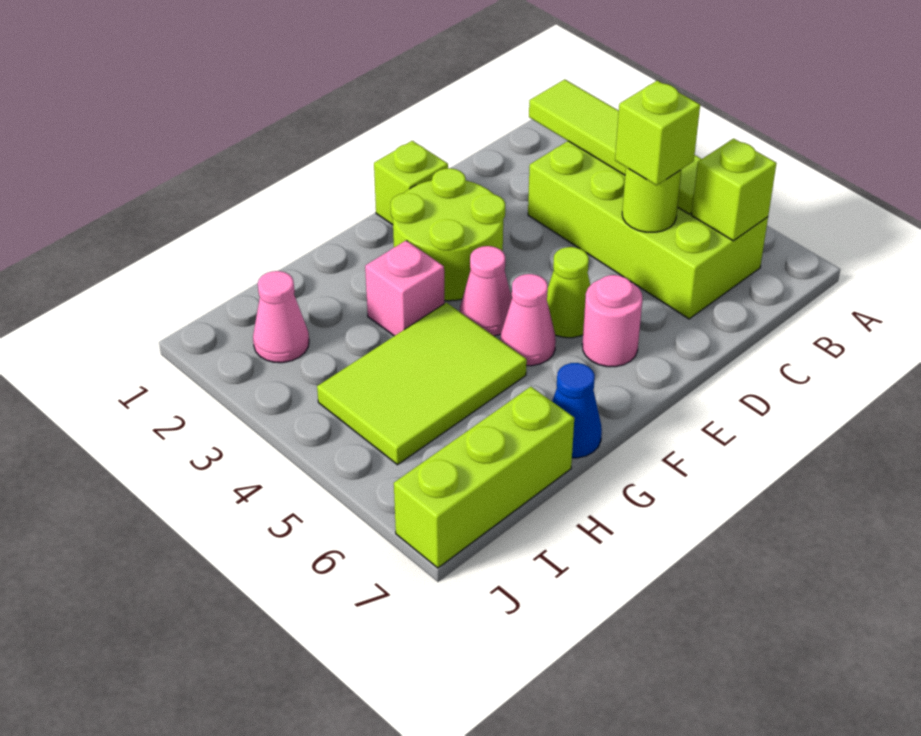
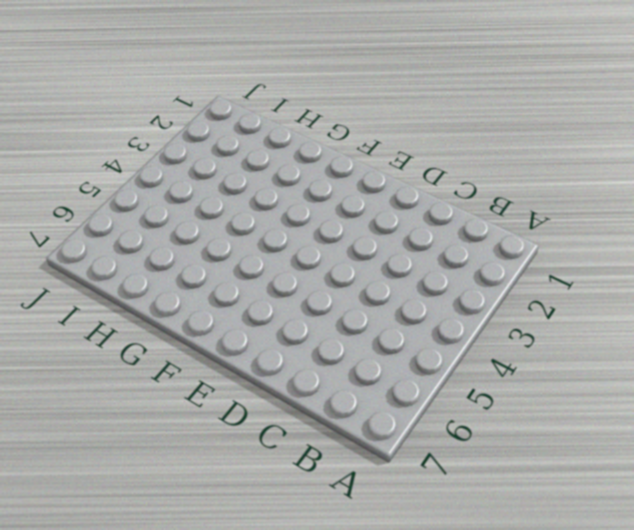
none -> lime brick B3:C6 level 1
none -> lime brick E1 level 1
none -> lime round brick E2:F3 level 1

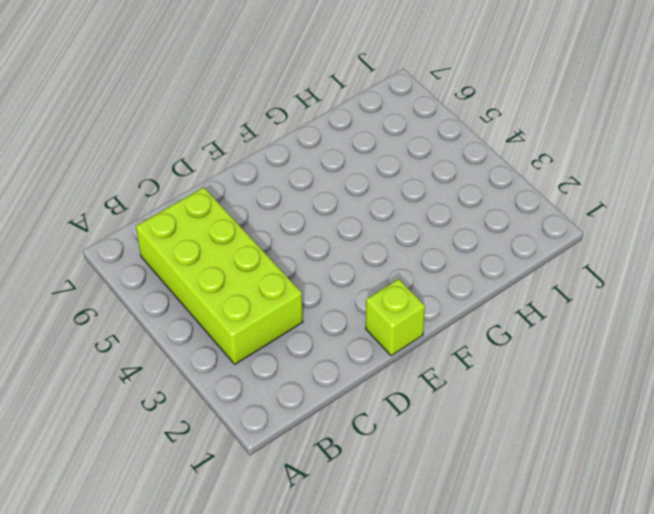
none -> lime round brick E2:F3 level 1
none -> lime cone E5 level 1
none -> pink round brick E6 level 1

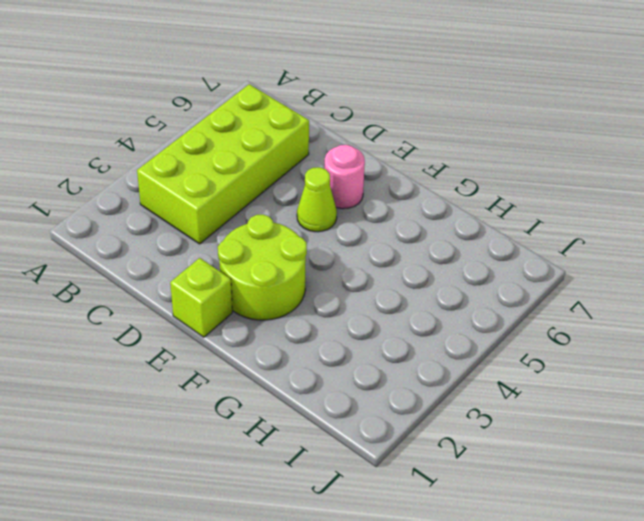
none -> pink cone F4 level 1
none -> pink cone F5 level 1
none -> pink brick G3 level 1

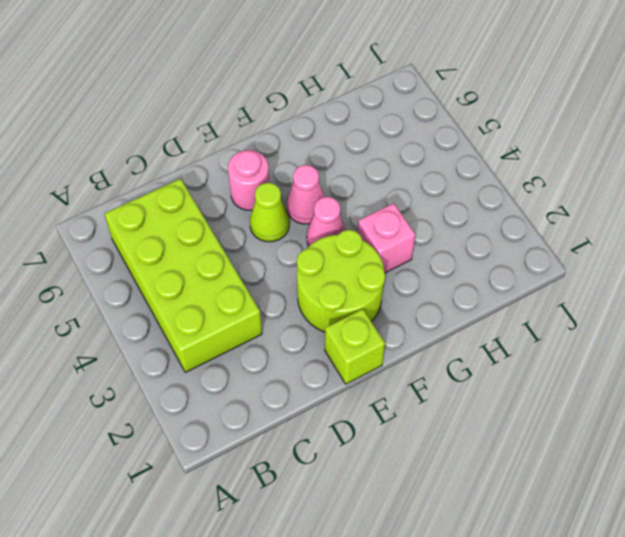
none -> lime tile G4:I5 level 1
none -> blue cone G7 level 1
none -> lime brick H7:J7 level 1

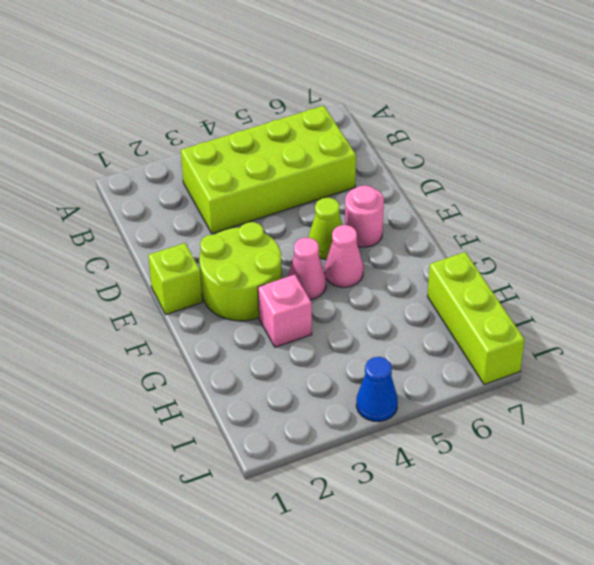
blue cone J4 level 1 -> blue cone G7 level 1
none -> lime tile G4:I5 level 1
none -> pink cone I2 level 1
none -> lime tile B2:B5 level 2

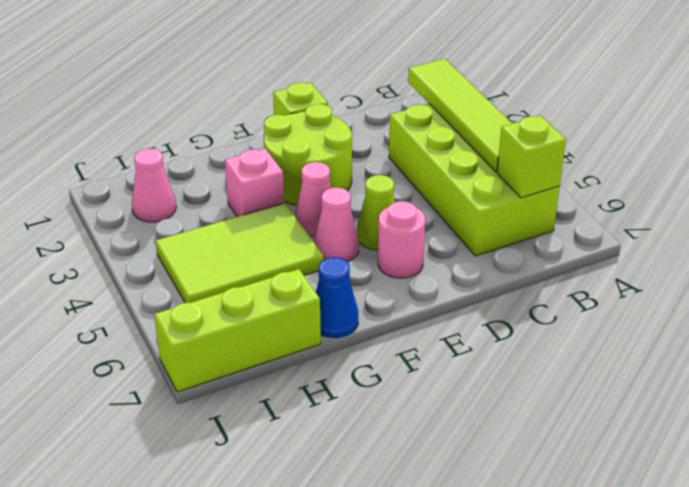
none -> lime round brick C5 level 2
none -> lime brick C5 level 3

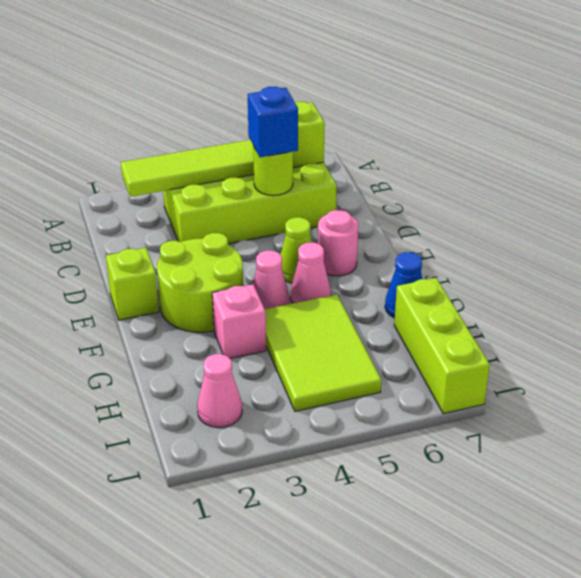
blue brick C5 level 3 -> lime brick C5 level 3

